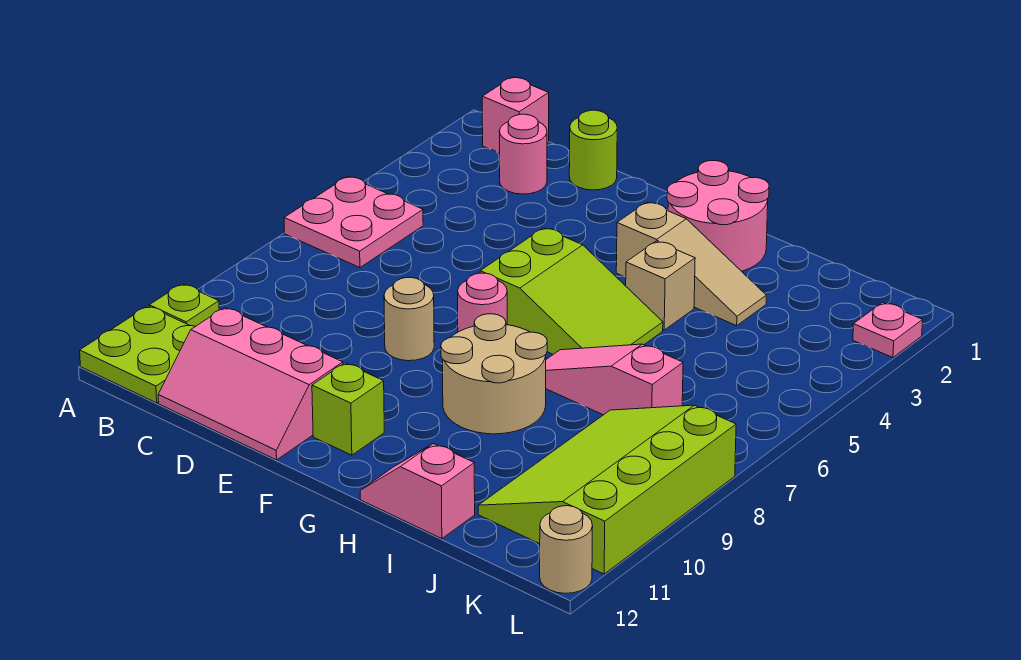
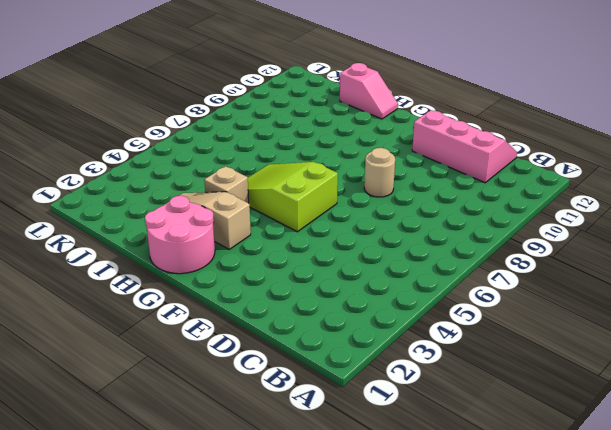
none -> pink plate A5:B6 level 1
none -> lime plate A10 level 1
none -> lime plate A11:B12 level 1

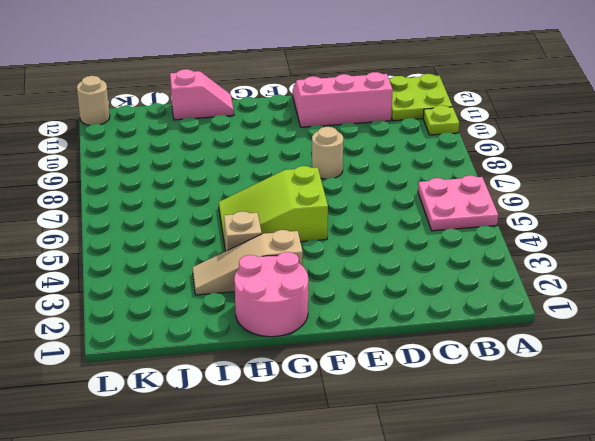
none -> pink brick B1 level 1
none -> pink round brick C2 level 1
none -> lime round brick D1 level 1

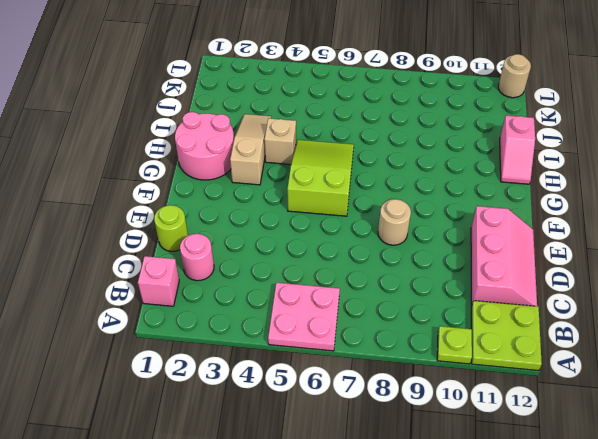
none -> pink round brick F7 level 1
none -> lime brick F11 level 1
none -> tan round brick G8:H9 level 1

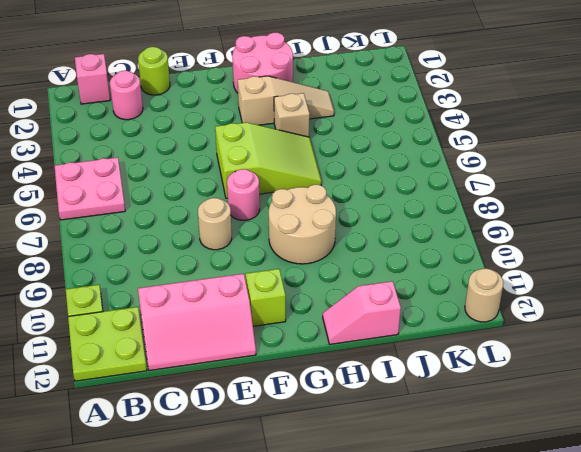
none -> pink slope H7:J7 level 1 top J
none -> lime slope J8:L11 level 1 top L
none -> pink plate L2 level 1

